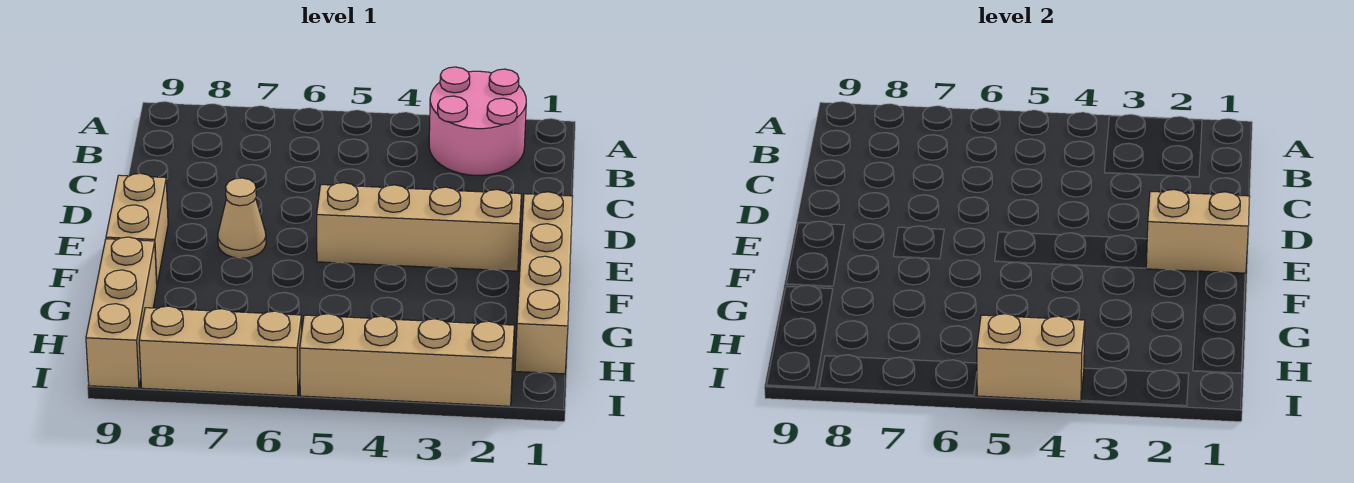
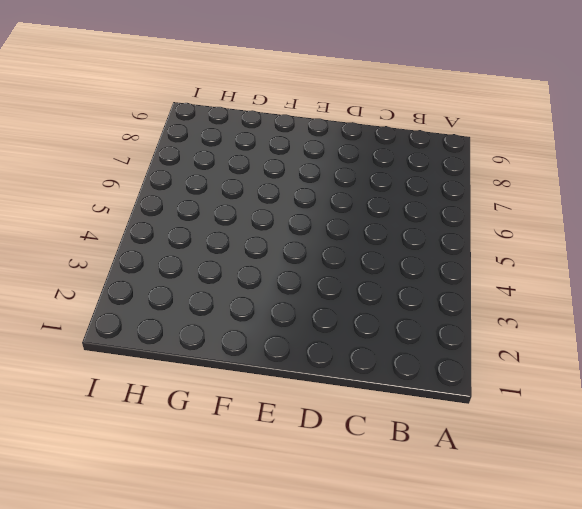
none -> pink round brick A2:B3 level 1
none -> tan brick E1:H1 level 1

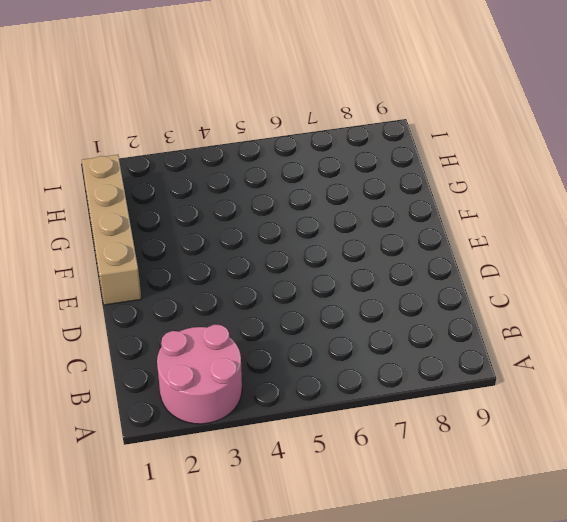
none -> tan brick E2:E5 level 1
none -> tan cone E7 level 1

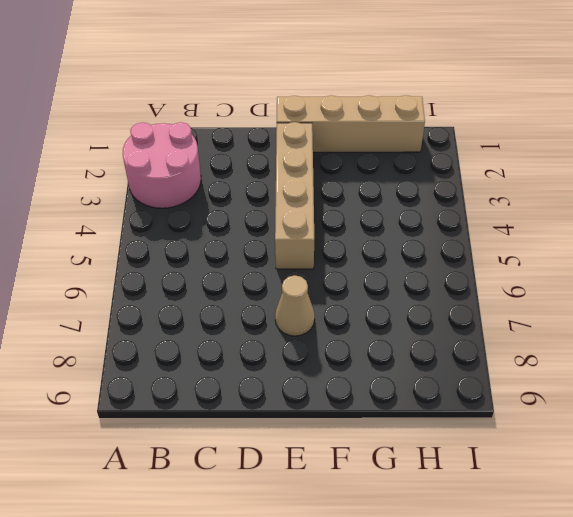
none -> tan brick E9:F9 level 1
none -> tan brick G9:I9 level 1

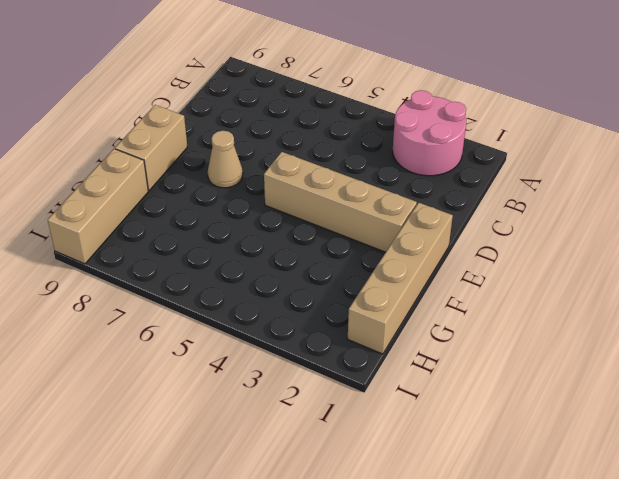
none -> tan brick I2:I5 level 1
none -> tan brick I6:I8 level 1

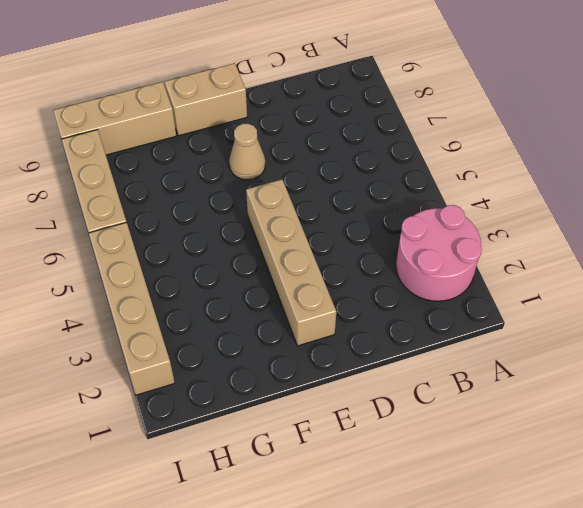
none -> tan brick E1:H1 level 1
none -> tan brick E1:E2 level 2

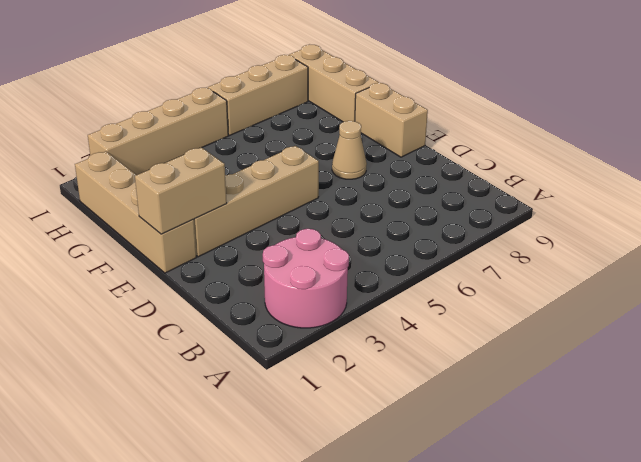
none -> tan brick I4:I5 level 2

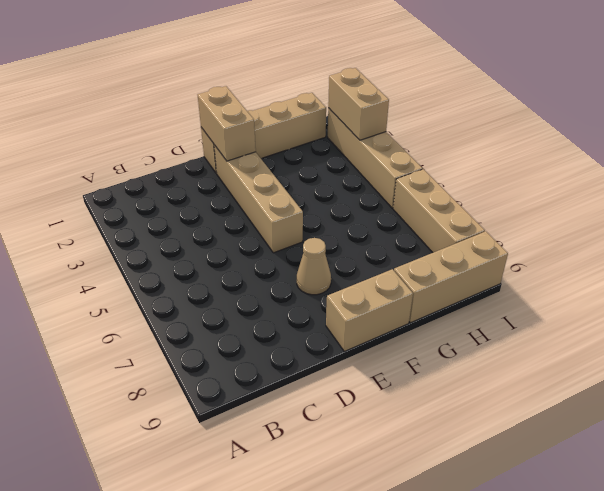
tan brick I2:I3 level 2 -> tan brick I4:I5 level 2
none -> pink round brick A2:B3 level 1

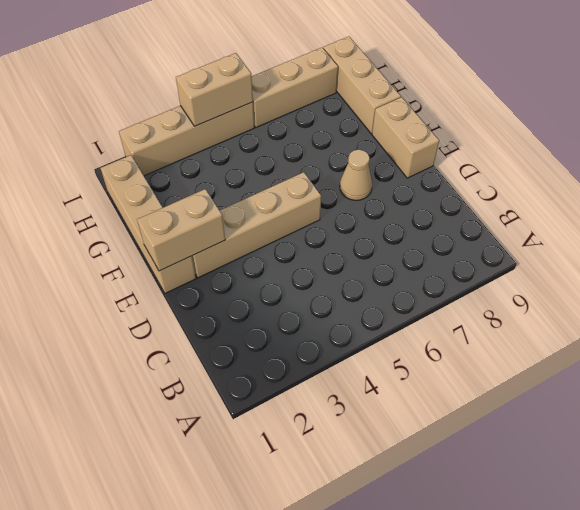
none -> pink round brick A2:B3 level 1

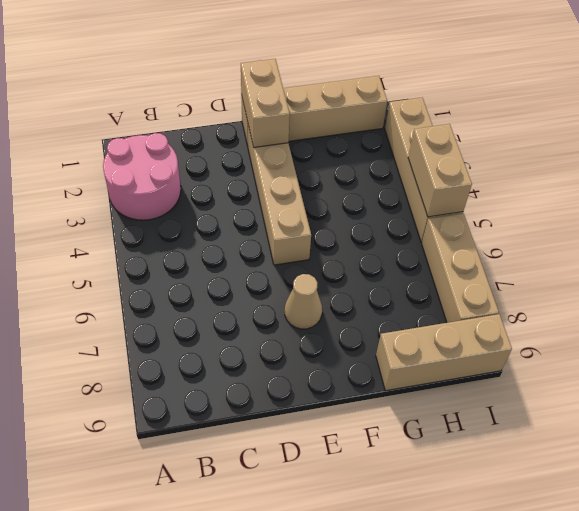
none -> tan brick E9:F9 level 1

